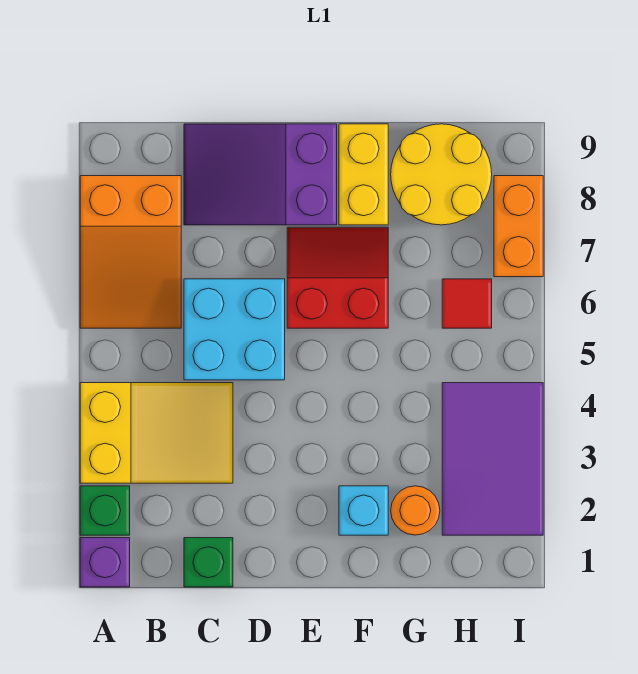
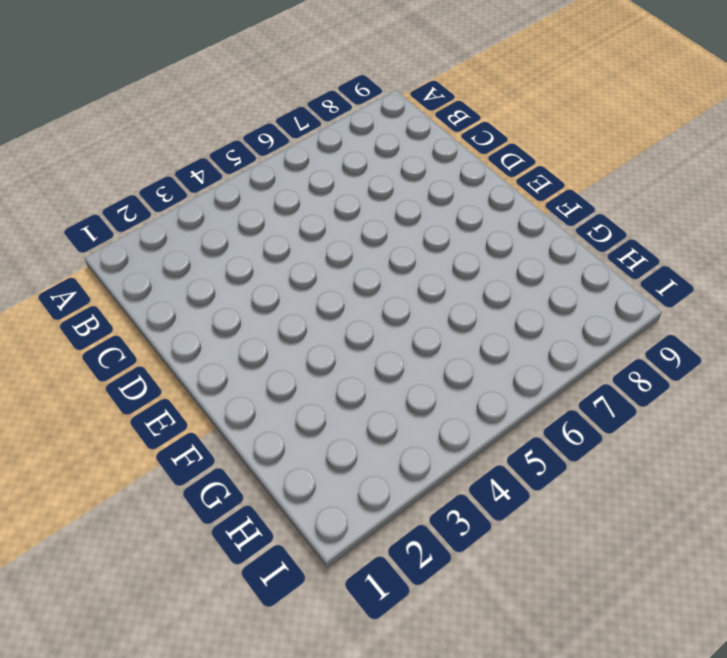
none -> purple brick A1 level 1
none -> green brick A2 level 1
none -> yellow slope A3:C4 level 1 top A

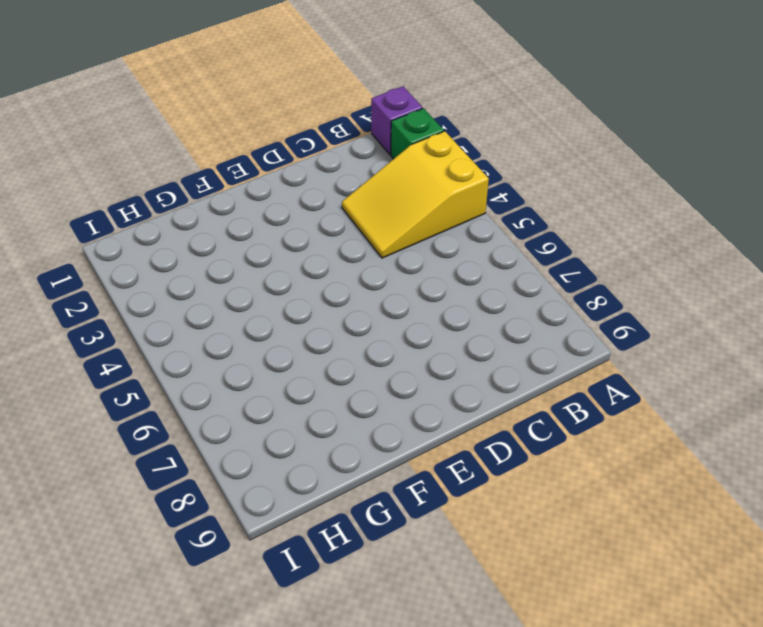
none -> orange slope A6:B8 level 1 top 8
none -> green brick C1 level 1
none -> cyan brick C5:D6 level 1

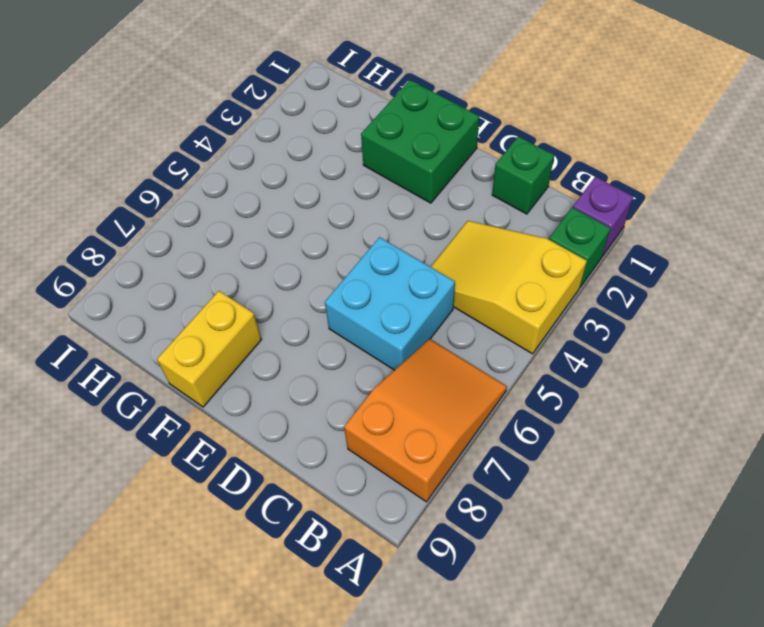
green brick E1:F2 level 1 -> cyan brick F2 level 1
none -> purple slope C8:E9 level 1 top E
none -> red slope E6:F7 level 1 top 6
none -> orange round brick G2 level 1

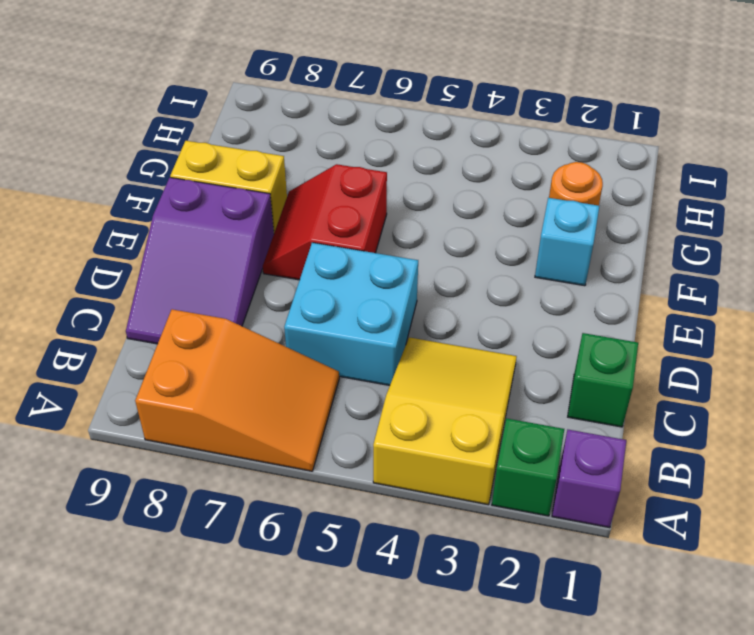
none -> yellow round brick G8:H9 level 1
none -> purple tile H2:I4 level 1
none -> red tile H6 level 1

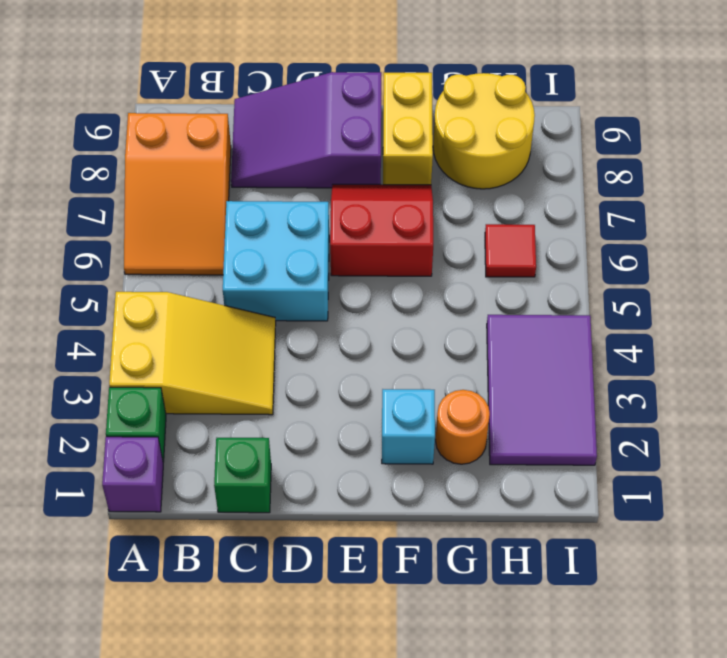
none -> orange brick I7:I8 level 1

